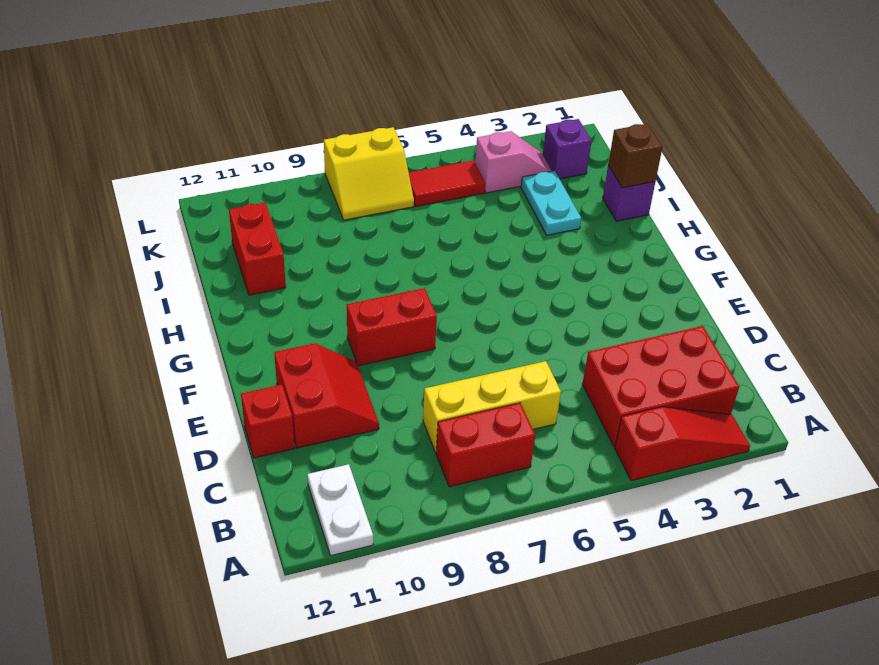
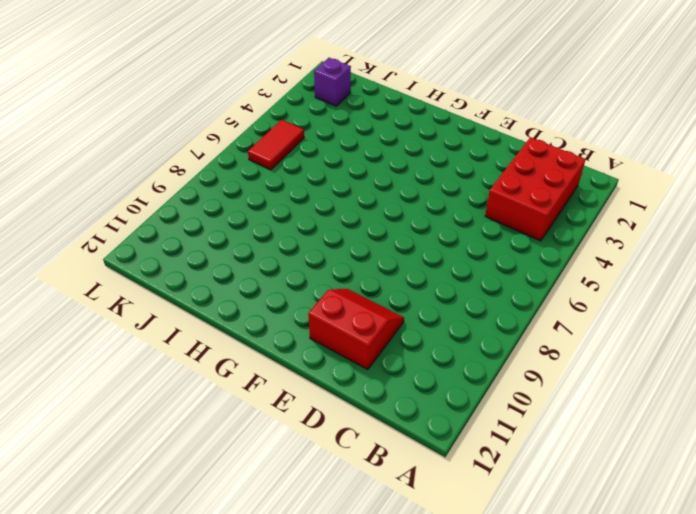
none -> red slope A2:A4 level 1 top 4
none -> white plate A11:B11 level 1
none -> red brick B7:B8 level 1

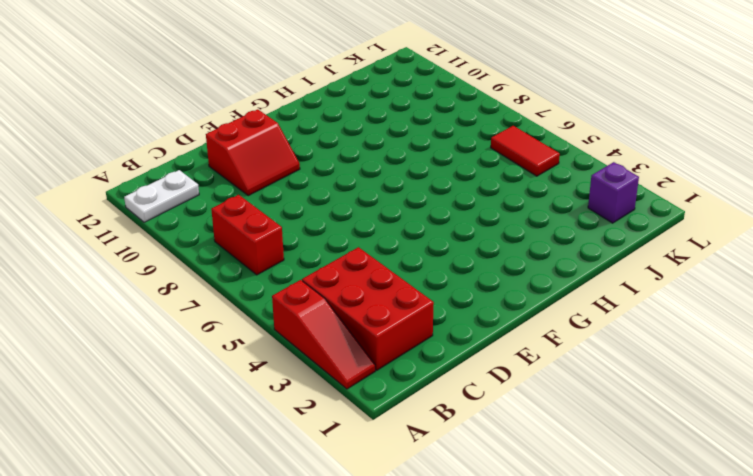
none -> yellow brick C6:C8 level 1
none -> red brick D12 level 1
none -> red brick F8:F9 level 1

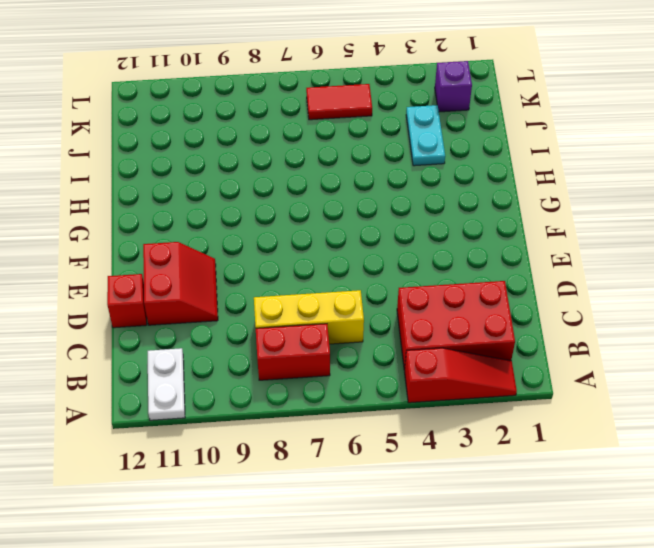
none -> red brick F8:F9 level 1
none -> purple brick I1 level 1
none -> red brick I11:J11 level 1

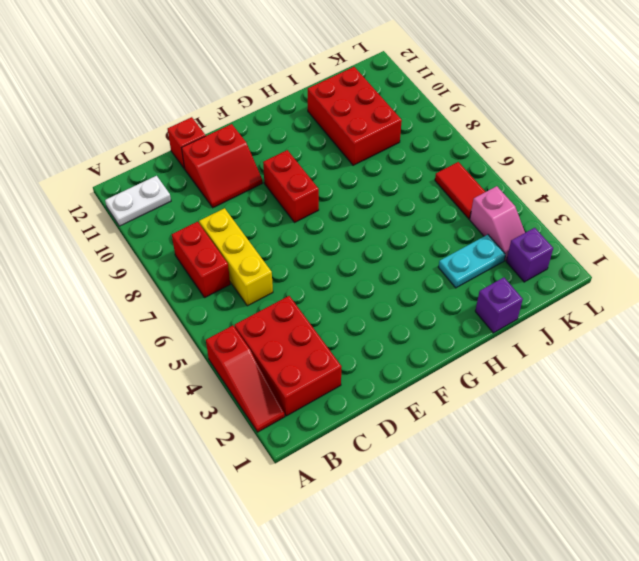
red brick I9:J11 level 1 -> red brick I11:J11 level 1
none -> yellow slope K7:L8 level 1 top L
none -> brown brick I1 level 2

